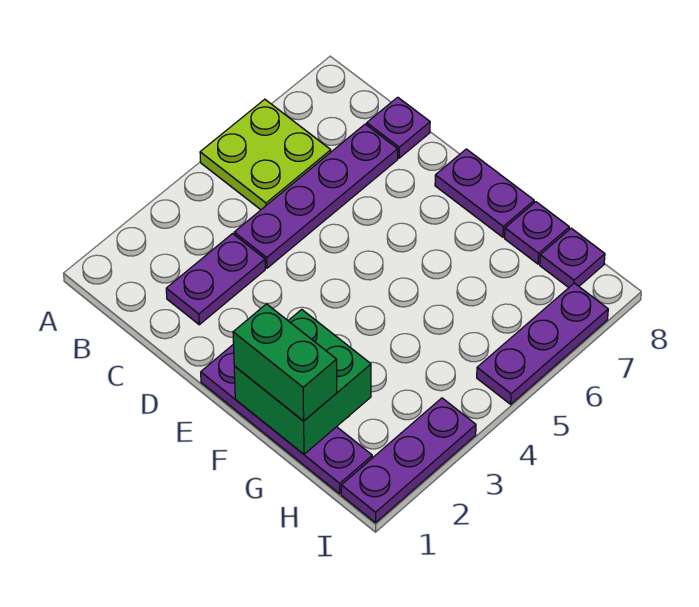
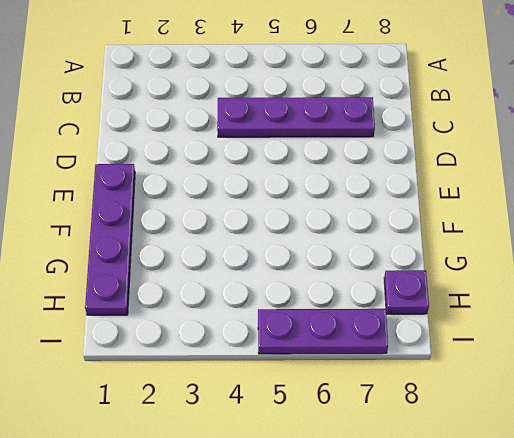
none -> lime plate A5:B6 level 1
none -> purple plate C2:C3 level 1
none -> purple plate C8 level 1

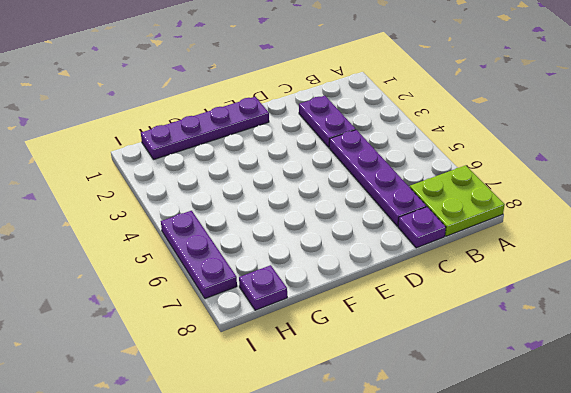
lime plate A7:B8 level 1 -> lime plate A5:B6 level 1
none -> purple plate E8:F8 level 1
none -> purple plate G8 level 1
none -> purple plate I1:I3 level 1

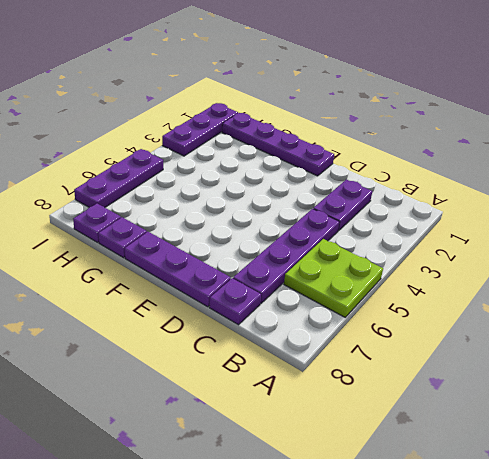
purple plate D8:F8 level 1 -> purple plate E8:F8 level 1
none -> green brick F1:G2 level 2
none -> green brick F1:G1 level 3

